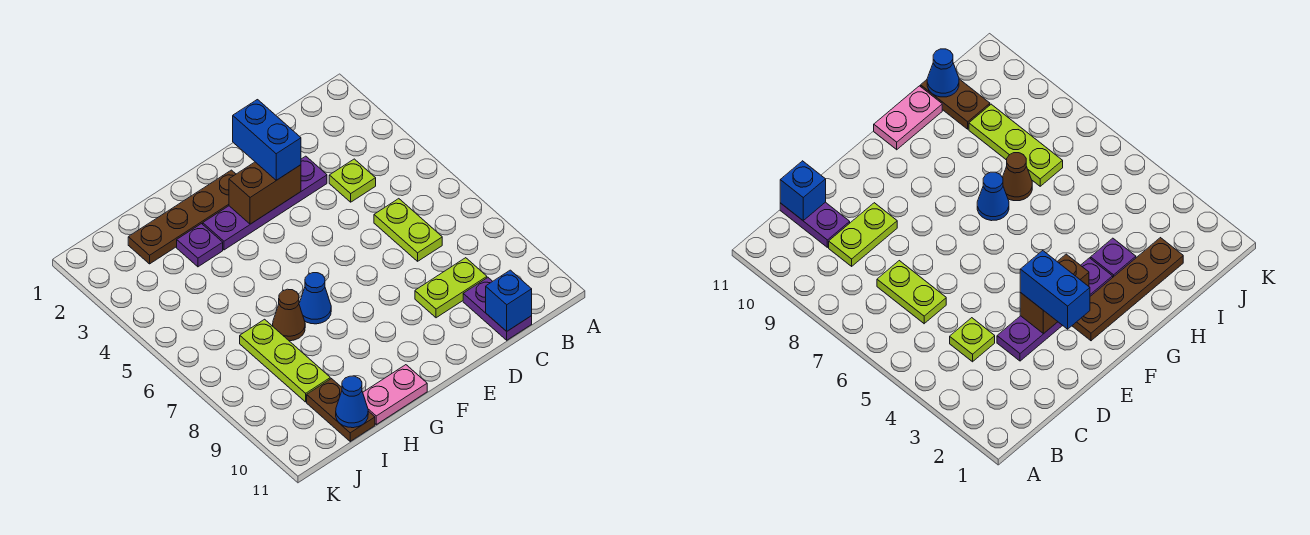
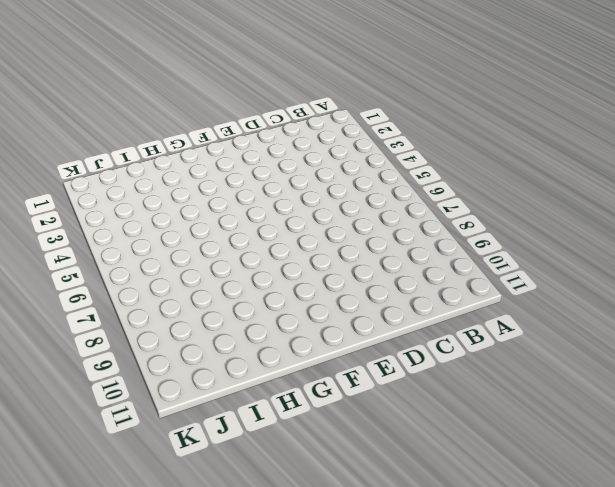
none -> lime plate C4 level 1
none -> lime plate C6:C7 level 1
none -> lime plate C9:D9 level 1

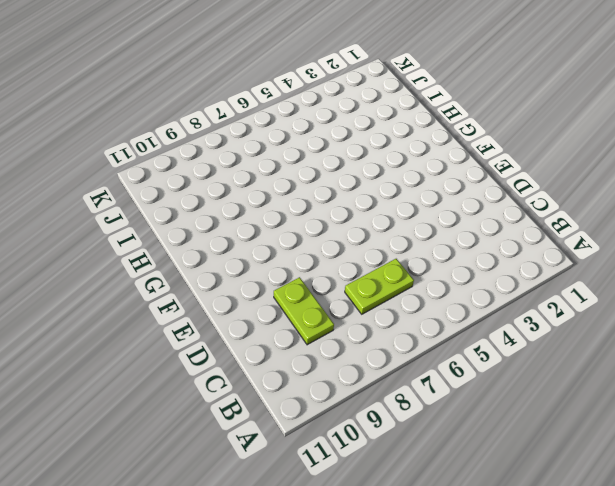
none -> lime plate C4 level 1
none -> purple plate C10:C11 level 1
none -> purple plate D3:G3 level 1

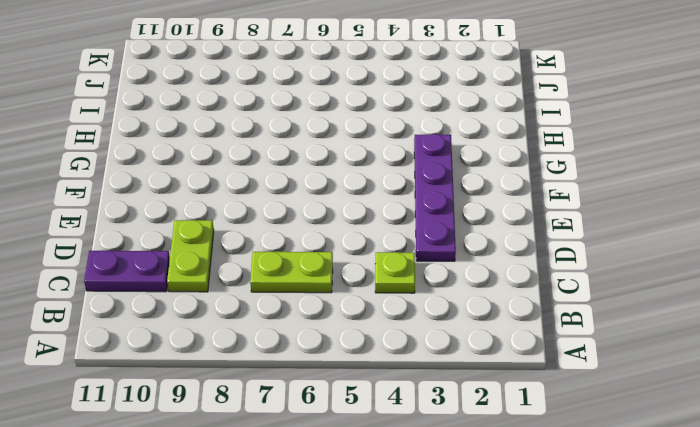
none -> brown plate F2:I2 level 1
none -> blue cone G7 level 1
none -> pink plate G11:H11 level 1

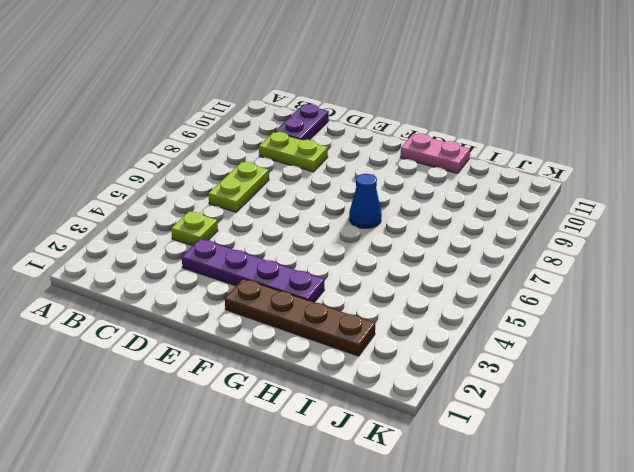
none -> purple plate H3 level 1
none -> brown cone H7 level 1
none -> lime plate I7:I9 level 1

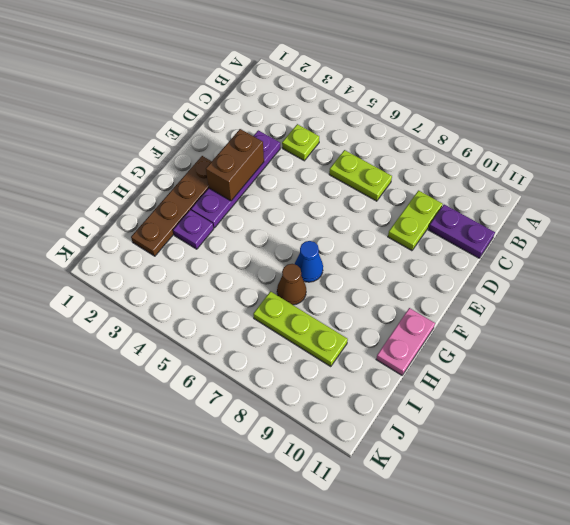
none -> brown plate I10:I11 level 1
none -> blue brick C11 level 2
none -> blue cone I11 level 2

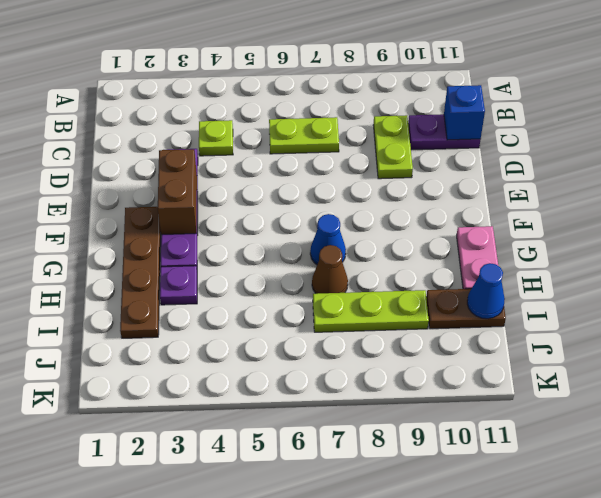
none -> blue brick E2:E3 level 3

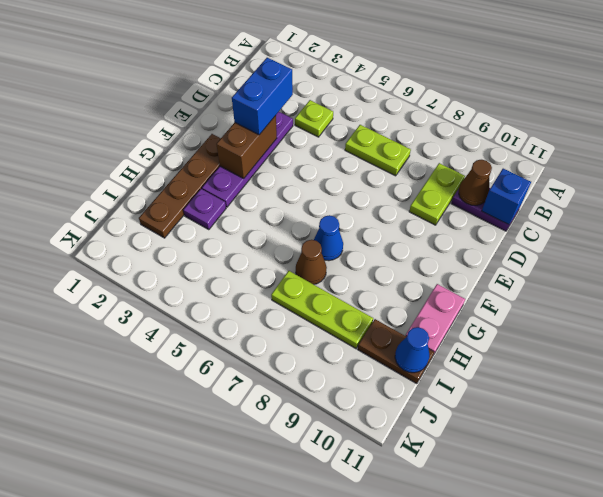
brown cone C10 level 2 -> none
blue brick D3:E3 level 3 -> blue brick E2:E3 level 3

